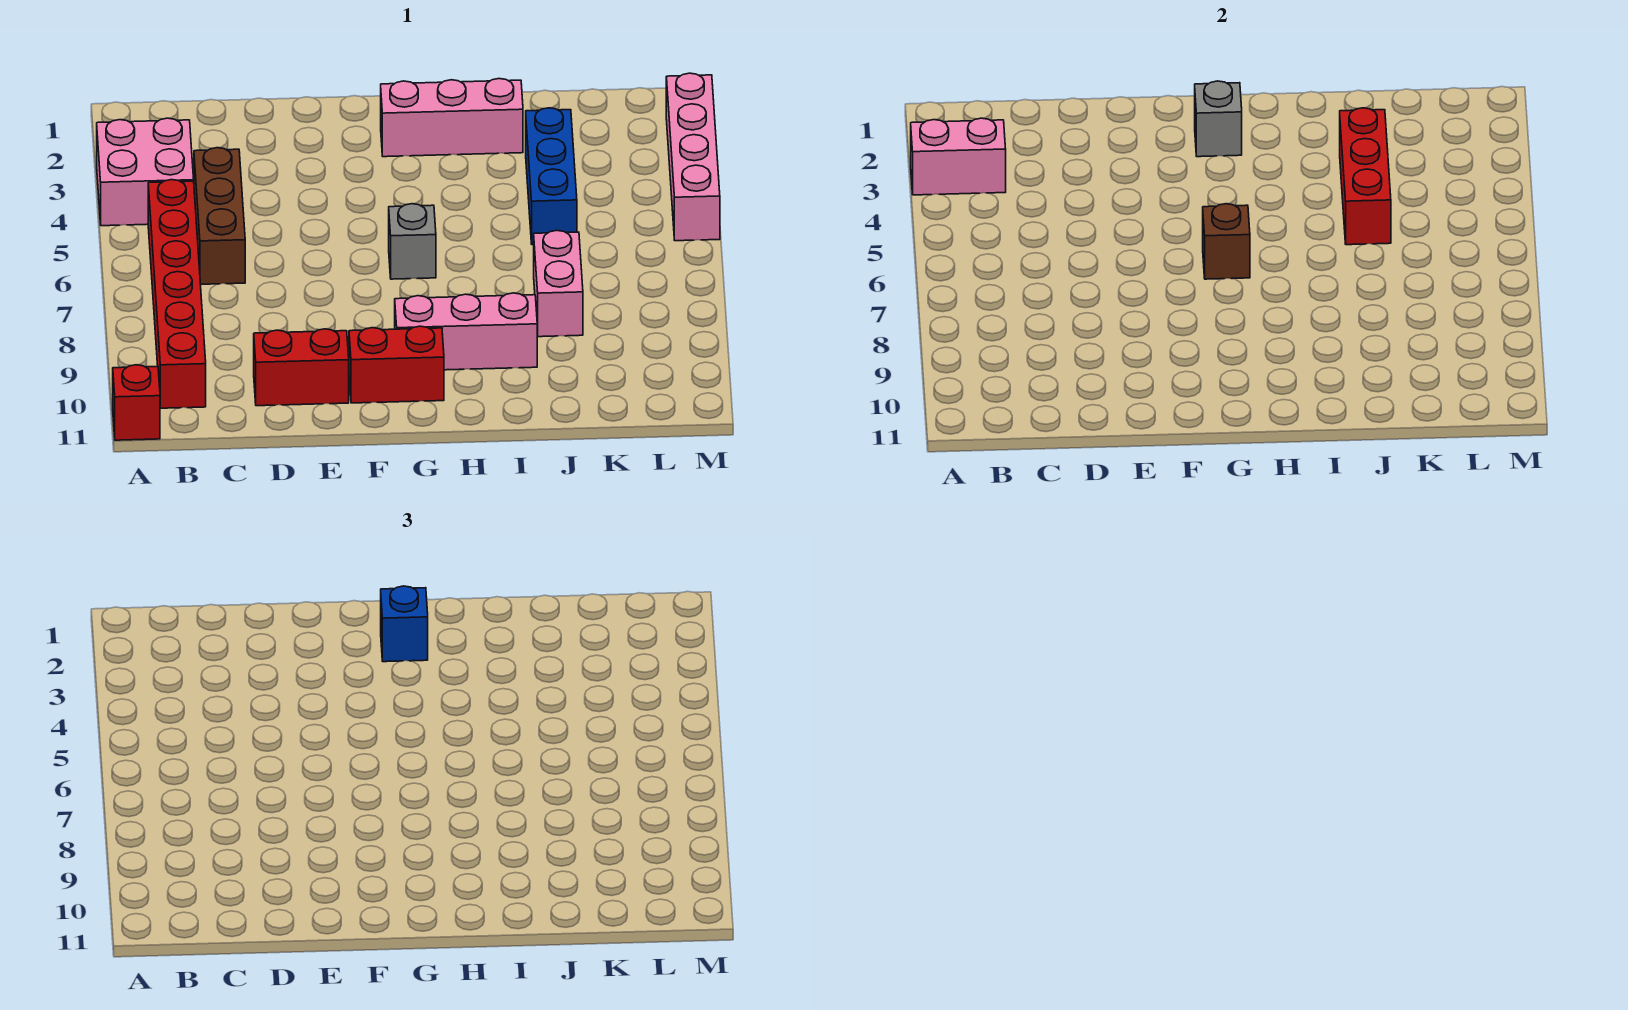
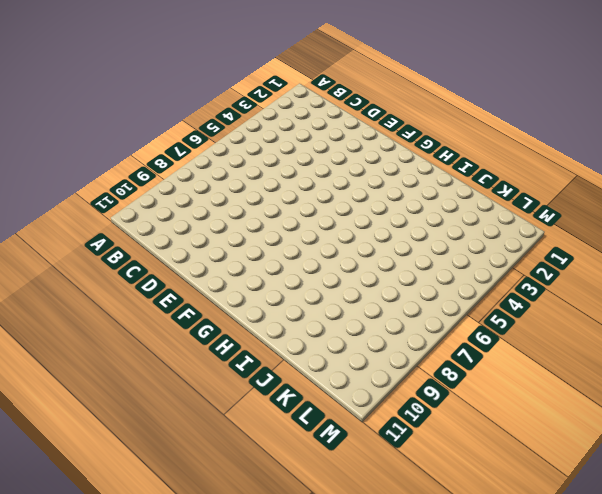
none -> pink brick A3:B4 level 1
none -> red brick A11 level 1
none -> red brick B5:B10 level 1

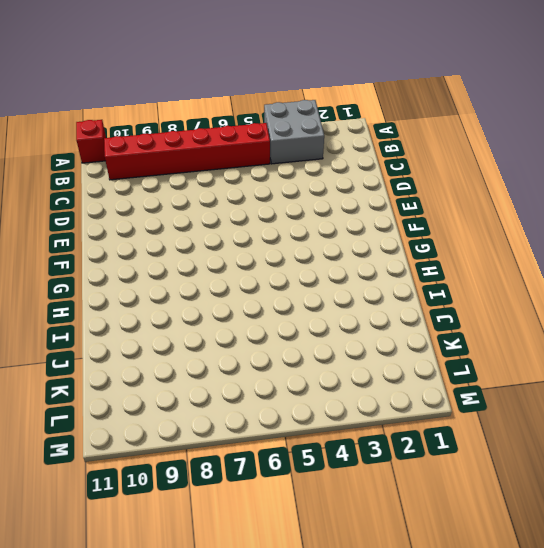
grey brick A3:B4 level 1 -> pink brick A3:B4 level 1
none -> brown brick C4:C6 level 1
none -> red brick D10:E10 level 1
none -> red brick F10:G10 level 1

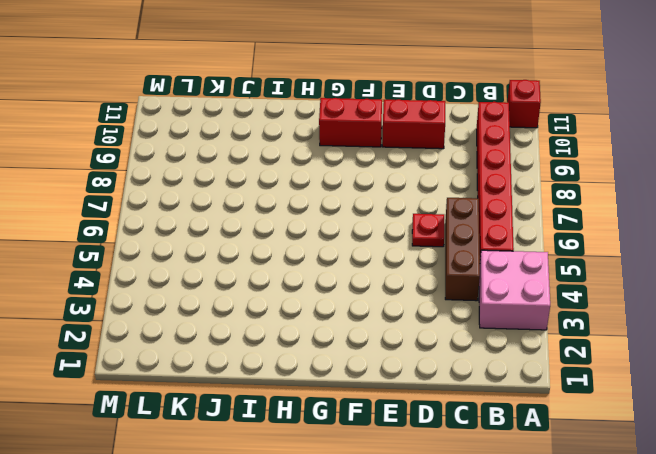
red plate D6 level 1 -> none
none -> pink brick G2:I2 level 1
none -> grey brick G6 level 1
none -> pink brick G9:I9 level 1

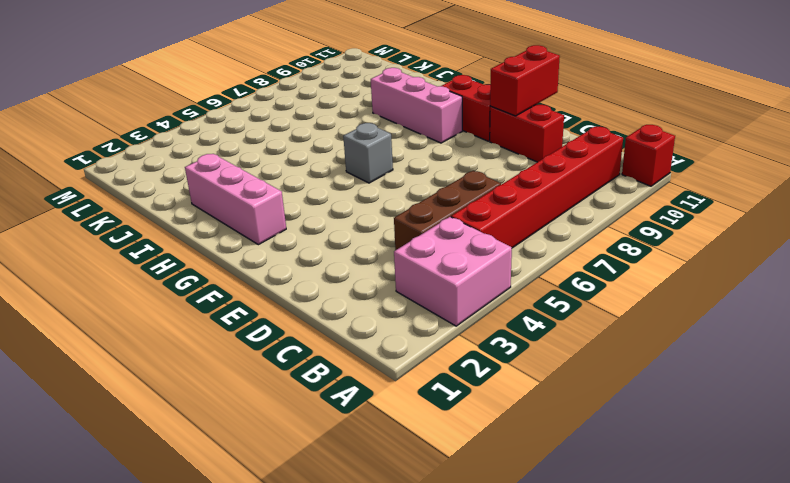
red brick E10:E11 level 2 -> none
none -> blue brick J3:J5 level 1
none -> pink brick J7:J8 level 1
none -> pink brick M2:M5 level 1

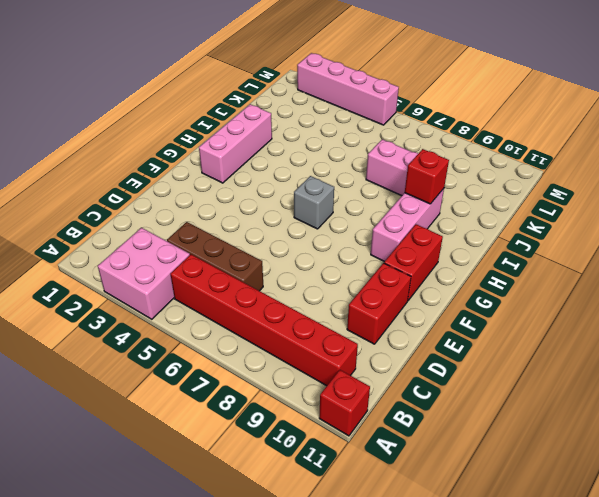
red brick I9 level 2 -> none
none -> blue brick J3:J5 level 1
none -> pink brick A3:B3 level 2
none -> grey brick G2 level 2

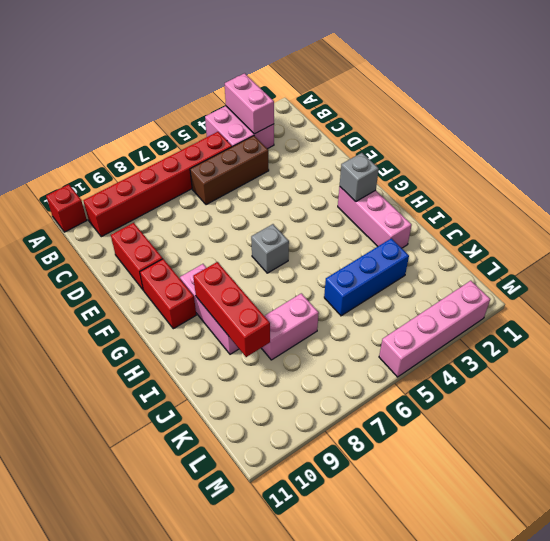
red brick H9:J9 level 2 -> red brick J3:J5 level 2
none -> brown brick G6 level 2
none -> blue brick G2 level 3

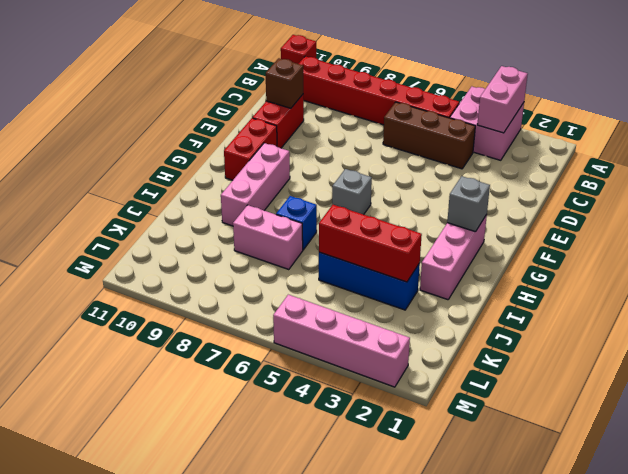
brown brick D10 level 2 -> brown brick G6 level 2
blue brick I7 level 1 -> blue brick G2 level 3

